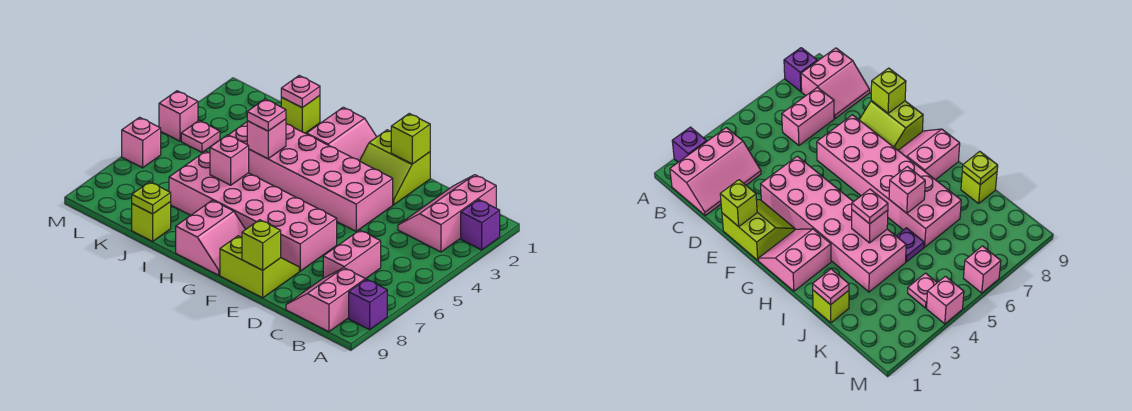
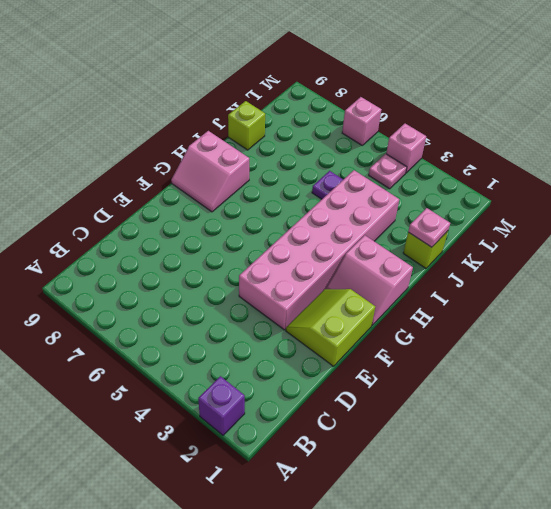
none -> purple brick A8 level 1
none -> pink slope B1:C3 level 1 top B
none -> pink slope B8:C9 level 1 top B

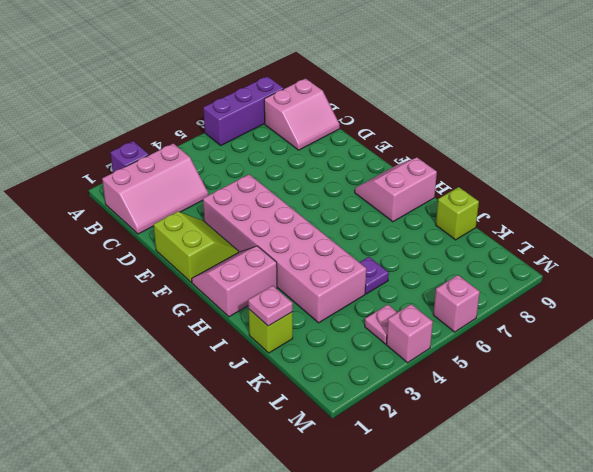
purple brick A6:A8 level 1 -> purple brick A8 level 1
none -> pink brick C6:C7 level 1
none -> pink brick E6:J7 level 1
none -> lime slope E8:F9 level 1 top 9

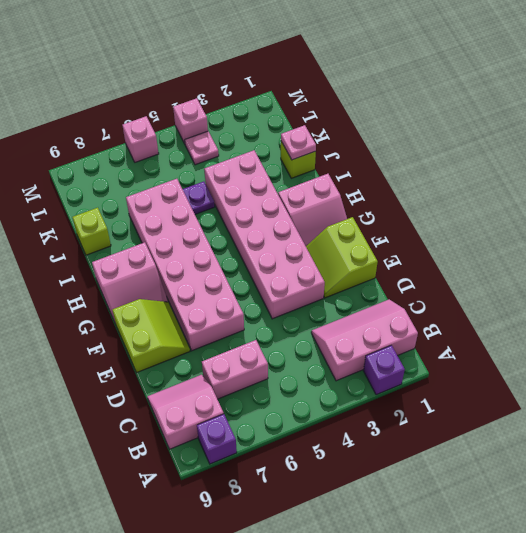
none -> lime brick E1 level 2
none -> lime brick E9 level 2
none -> pink brick I4 level 2

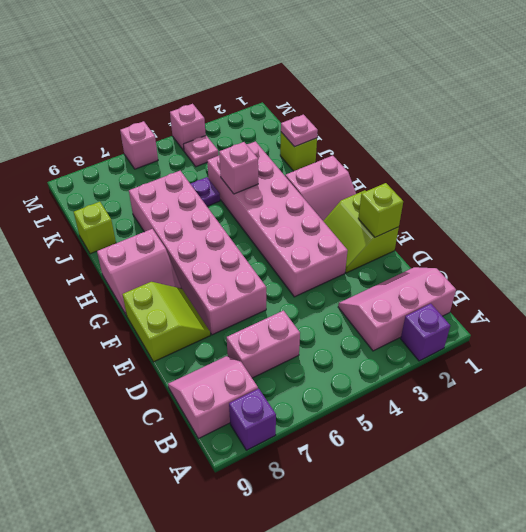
none -> lime brick E9 level 2
none -> pink brick I6 level 2
none -> lime plate J9 level 2

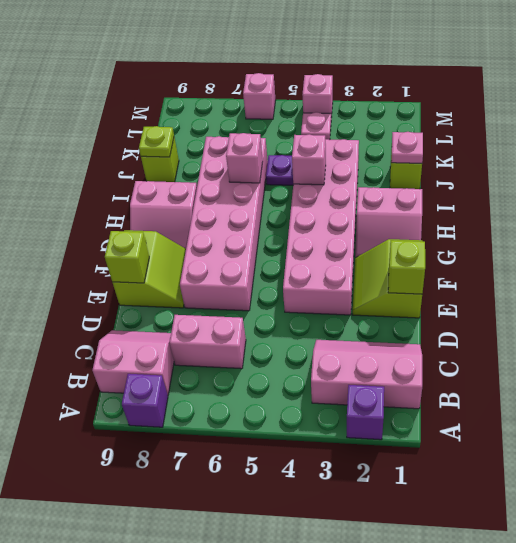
none -> pink plate I4 level 3

